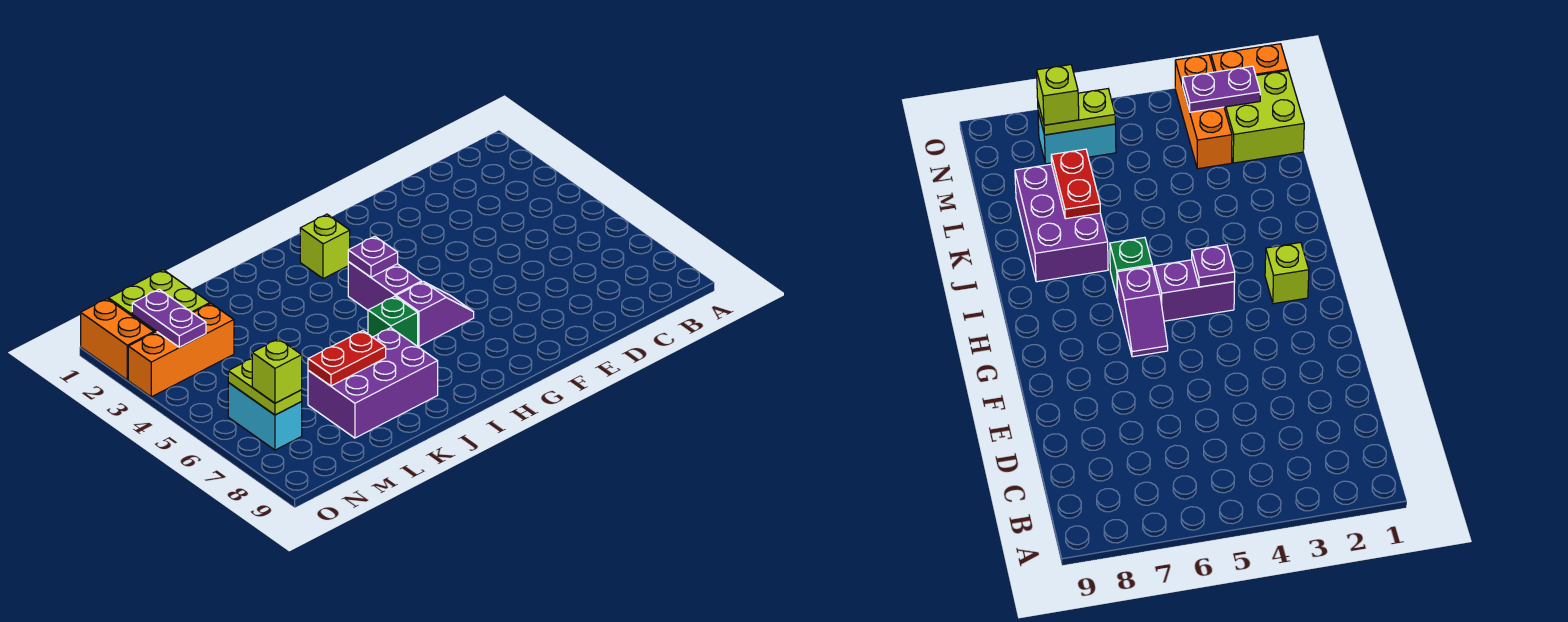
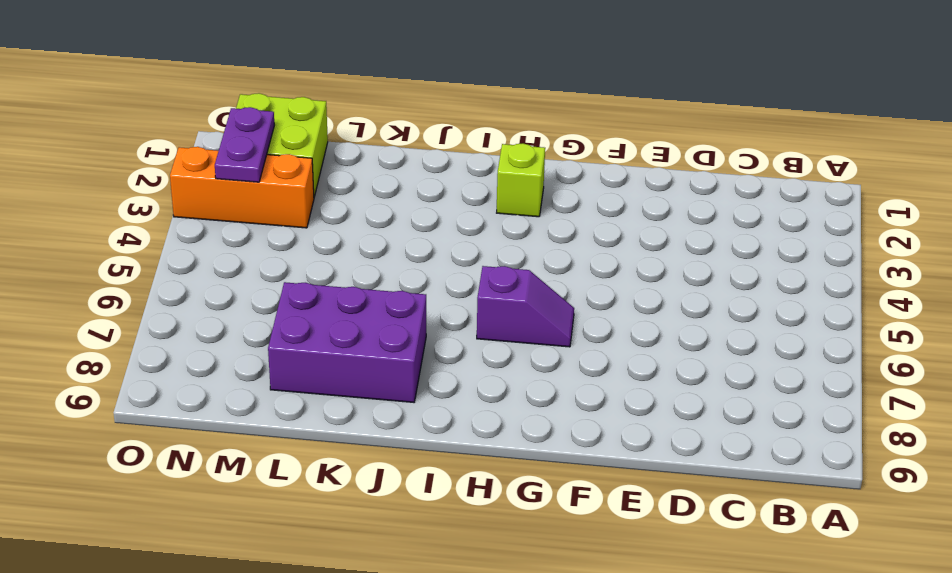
none -> purple brick H4:H5 level 1
none -> green brick I6 level 1
none -> cyan brick N6:N7 level 1

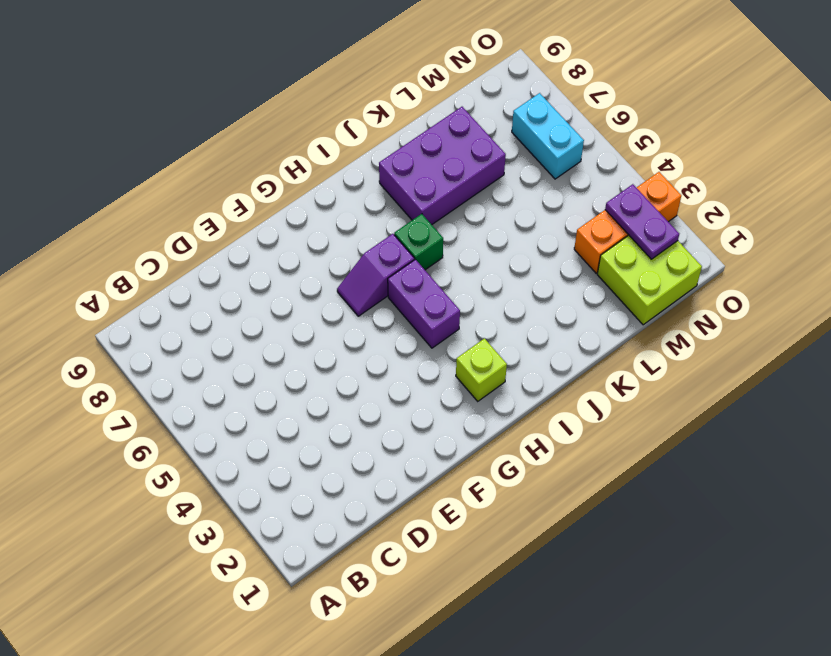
none -> orange brick O1:O2 level 1
none -> purple plate H4 level 2
none -> red plate K7:L7 level 2

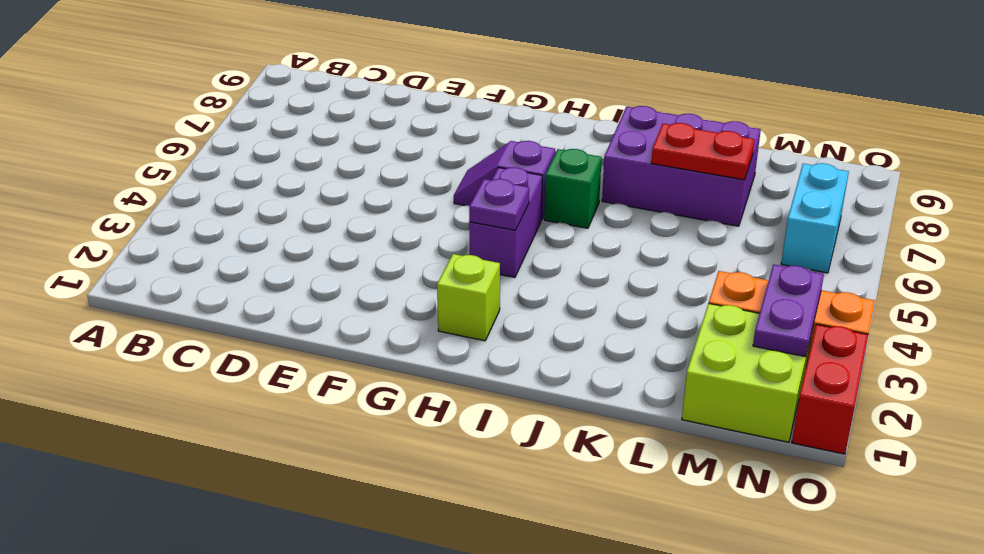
red brick O1:O2 level 1 -> orange brick O1:O2 level 1
none -> lime plate N6:N7 level 2
none -> lime brick N7 level 3

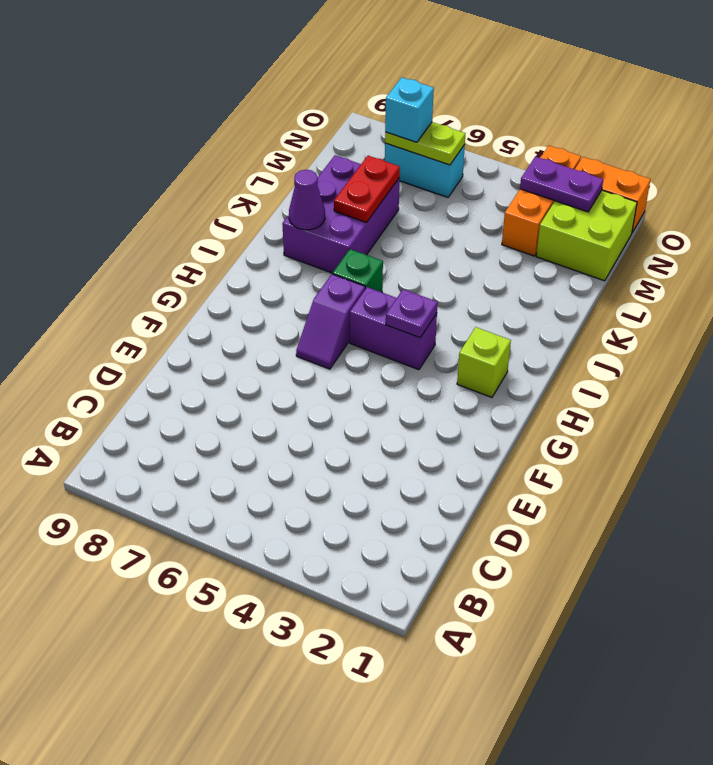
purple cone J8 level 2 -> none
cyan brick N7 level 3 -> lime brick N7 level 3

